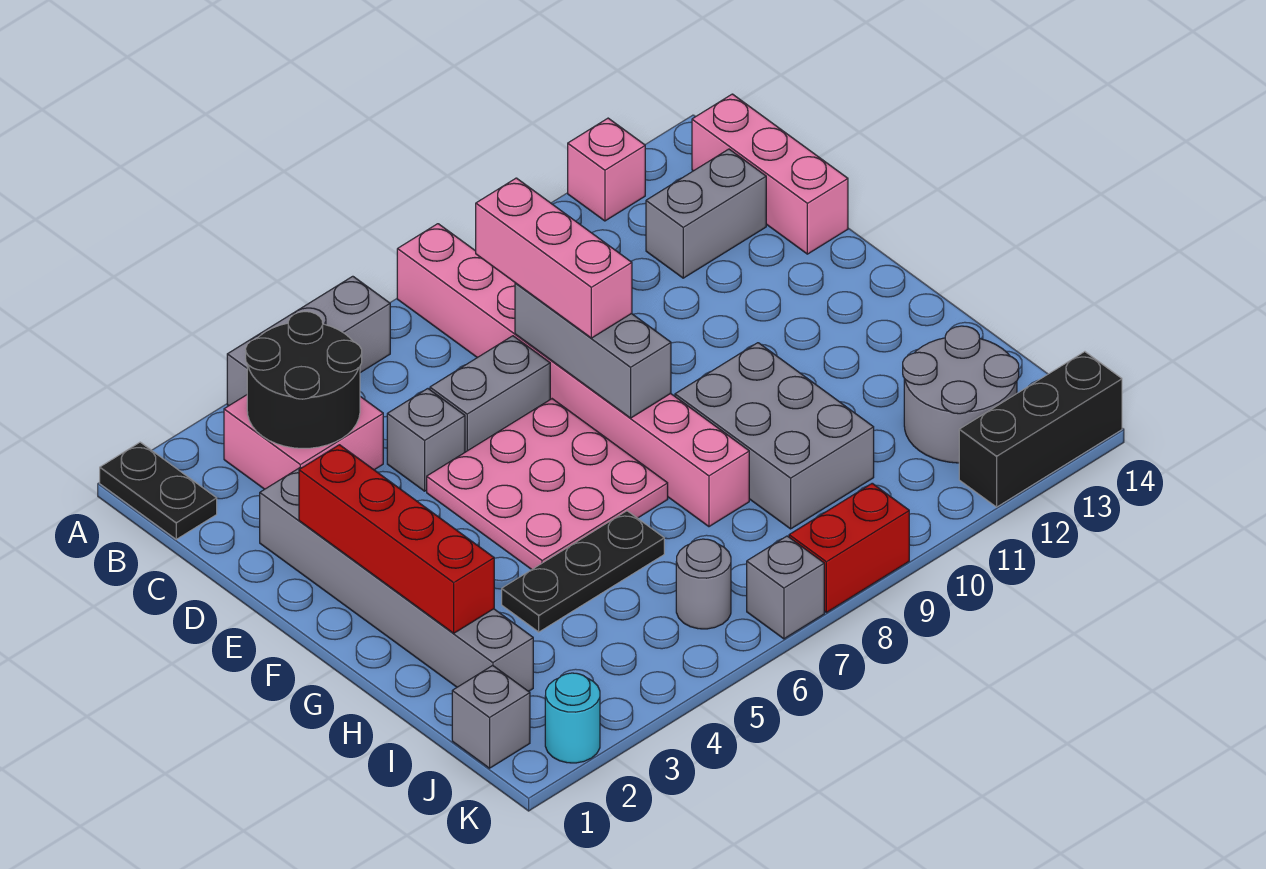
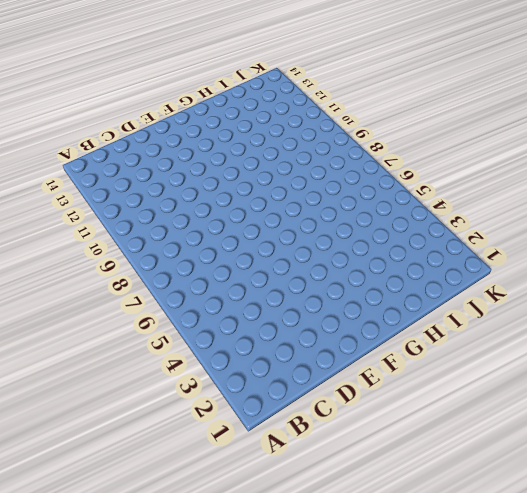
none -> black plate A1:B1 level 1
none -> grey brick A4:A6 level 1
none -> pink brick A8:H8 level 1

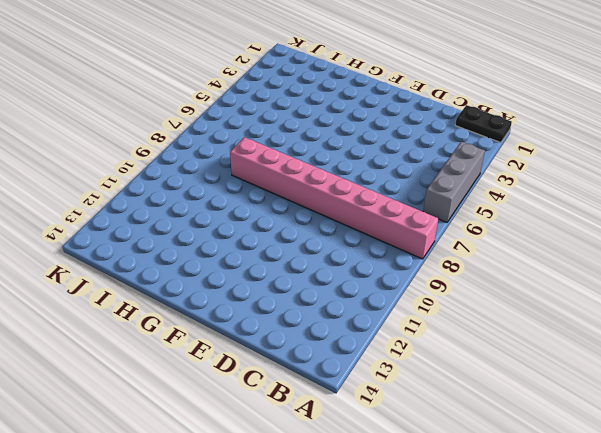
none -> pink brick A12 level 1
none -> pink brick B3:C4 level 1
none -> pink brick B14:D14 level 1

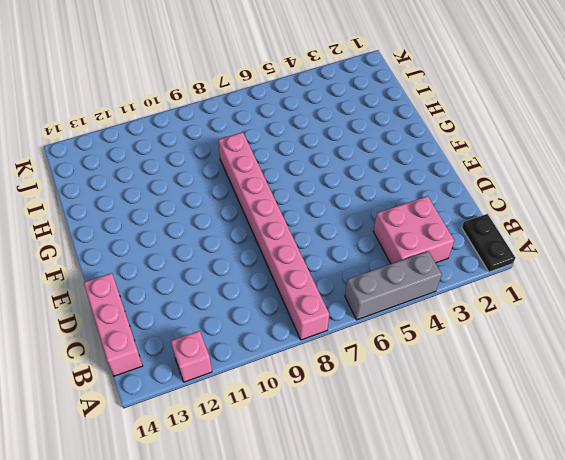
none -> grey brick C12:C13 level 1
none -> grey brick D2:I2 level 1
none -> grey brick D5 level 1

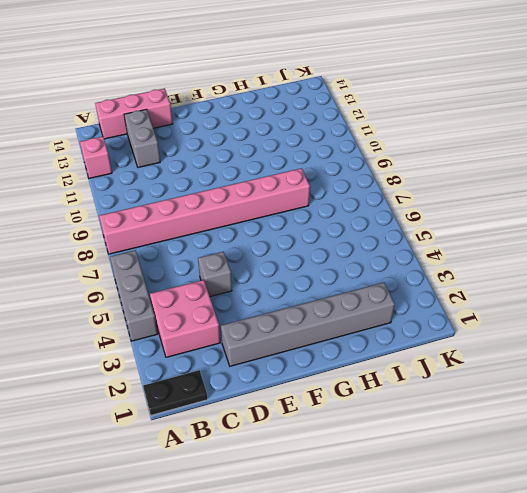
none -> grey brick D6:D7 level 1
none -> pink plate E5:G7 level 1
none -> grey brick G9:I10 level 1

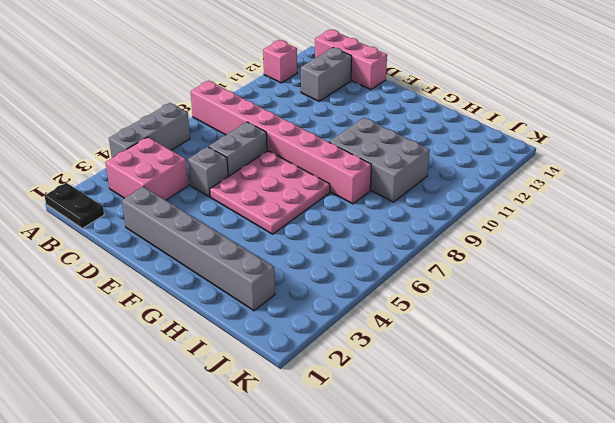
none -> black plate H4:H6 level 1
none -> grey round brick I12:J13 level 1
none -> grey brick J1 level 1

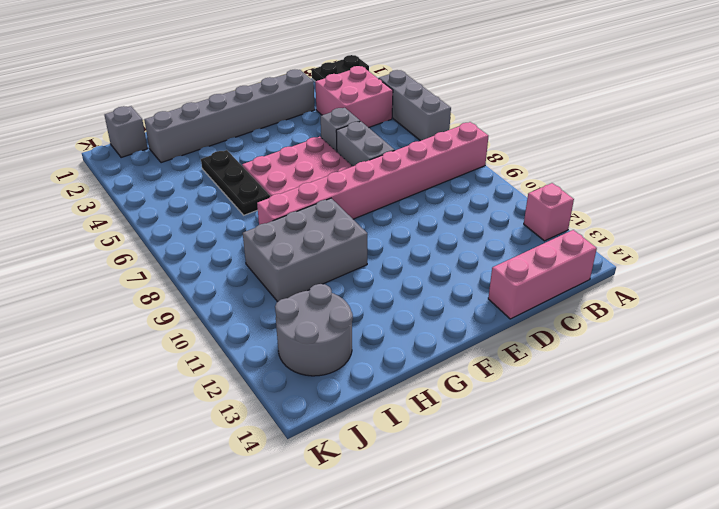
none -> grey brick C12:C13 level 1
none -> grey round brick J6 level 1
none -> cyan round brick K2 level 1

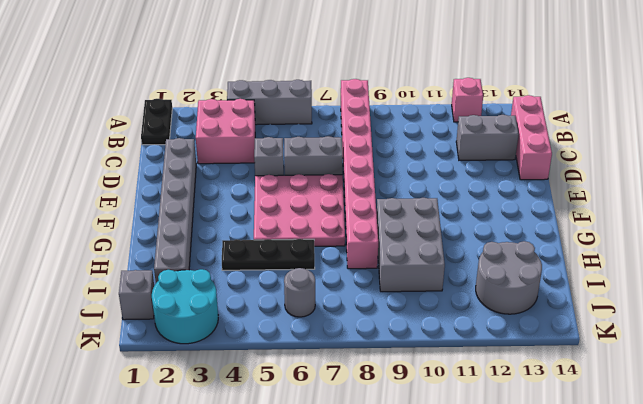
cyan round brick J2:K3 level 1 -> cyan round brick K2 level 1
none -> grey brick K7 level 1
none -> red brick K8:K9 level 1
none -> black brick K12:K14 level 1

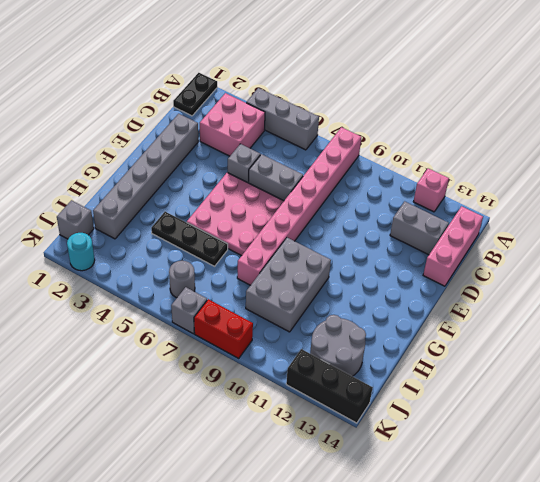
none -> black round brick B3:C4 level 2
none -> grey brick D8:F8 level 2
none -> red brick E2:H2 level 2

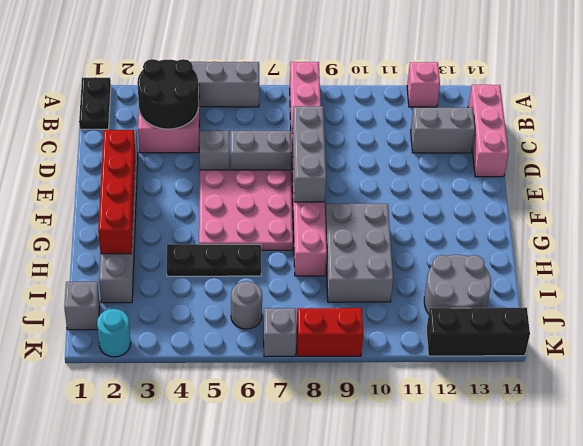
none -> pink brick C8:E8 level 3

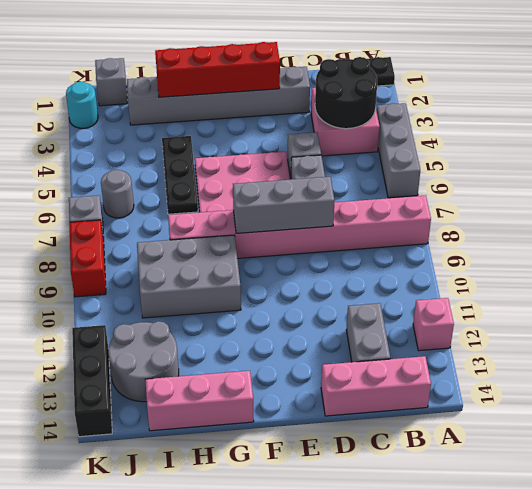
pink brick G14:I14 level 1 -> pink brick C8:E8 level 3

